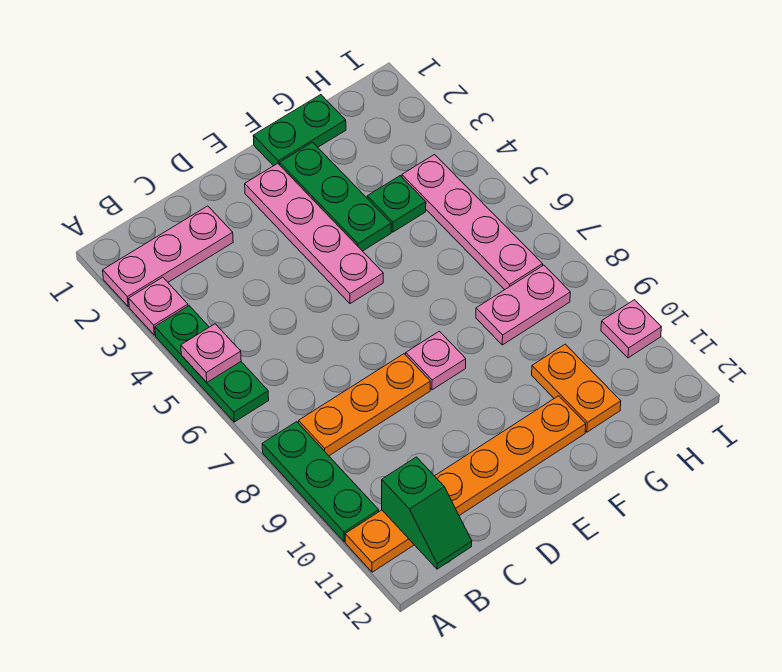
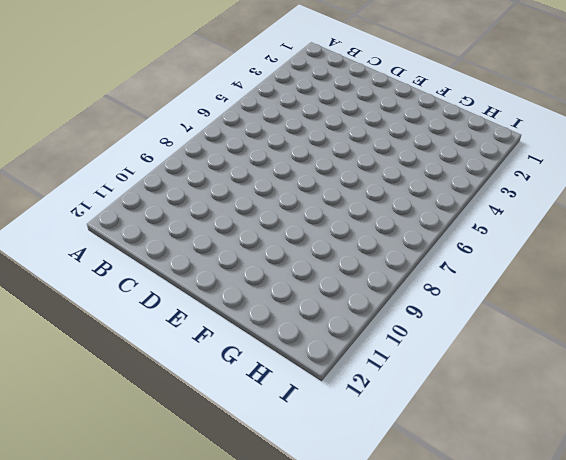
none -> pink plate A2:C2 level 1
none -> pink plate A3 level 1
none -> green plate A4:A6 level 1

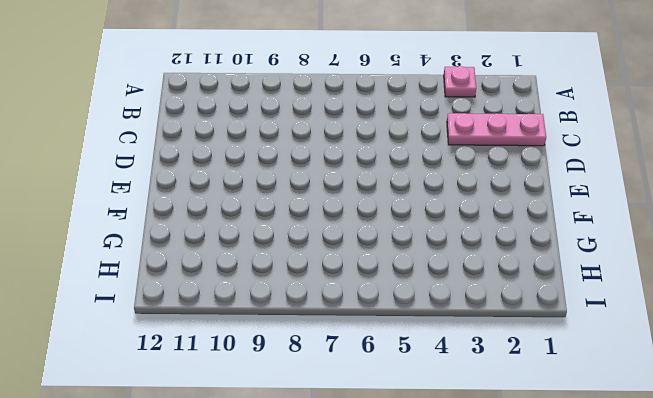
pink plate C1:C3 level 1 -> pink plate A2:C2 level 1
none -> green plate A4:A6 level 1
none -> green plate A8:A10 level 1
none -> orange plate A11:F11 level 1

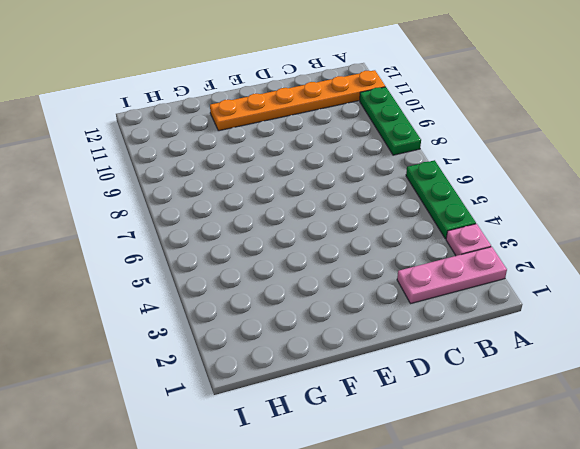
none -> orange plate B8:D8 level 1
none -> pink plate E2:E5 level 1
none -> pink plate E8 level 1

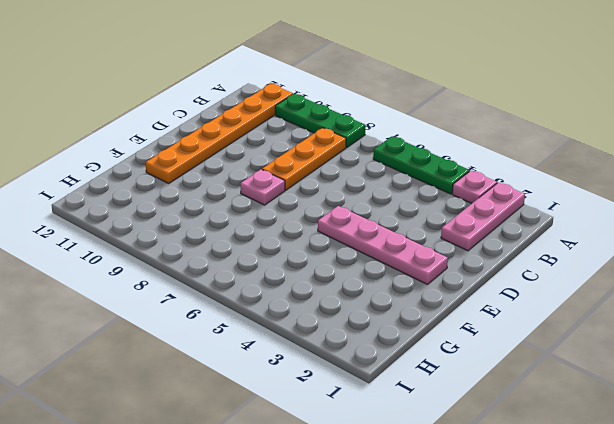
none -> green plate F1:G1 level 1
none -> green plate F2:F4 level 1
none -> green plate G4 level 1

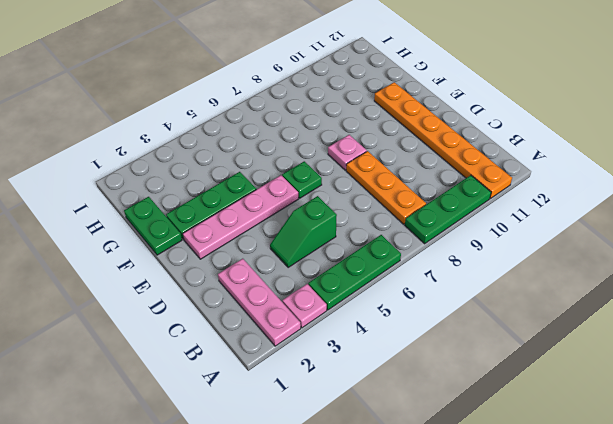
green slope C4:C5 level 1 top 5 -> green slope B11:B12 level 2 top 11
green plate E6 level 1 -> green plate G4 level 1
none -> pink plate G8:H8 level 1
none -> orange plate G10:G11 level 1
none -> pink plate H4:H7 level 1

